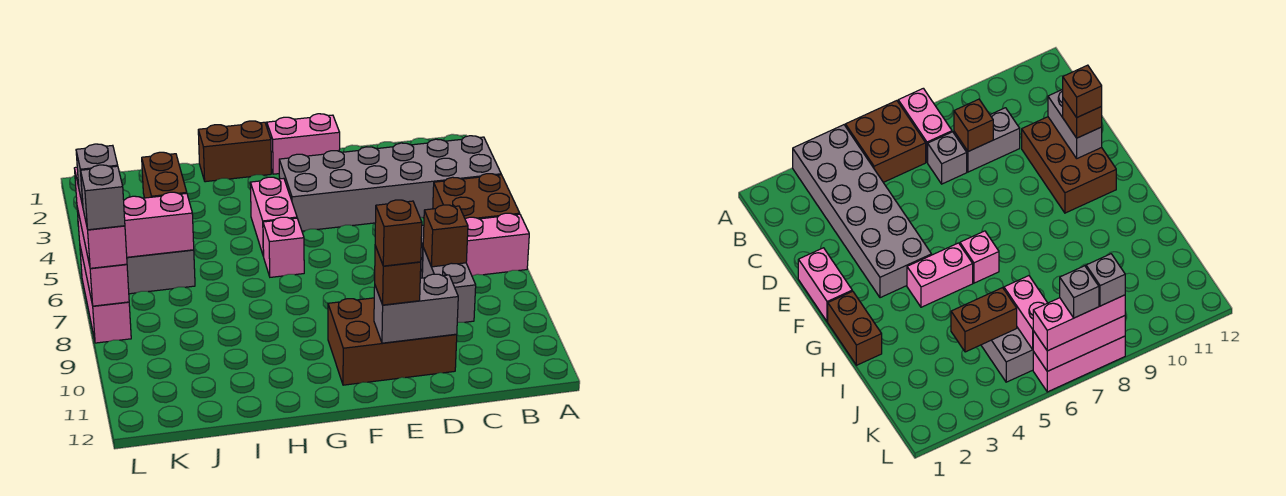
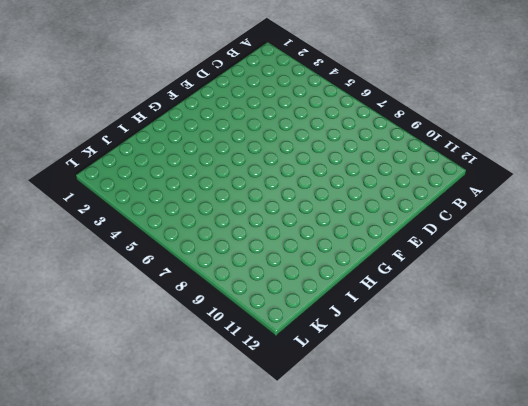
none -> grey brick A3:F4 level 1
none -> brown brick A5:B6 level 1
none -> pink brick A7:B7 level 1

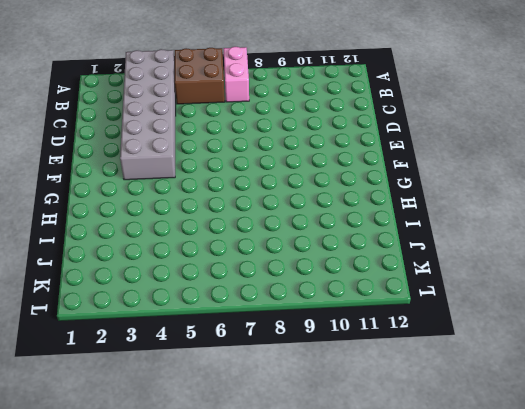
none -> grey brick C7 level 1
none -> grey brick C8:C9 level 1
none -> brown brick D10:F11 level 1

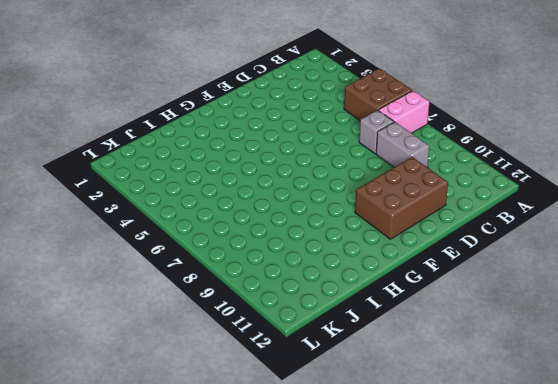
none -> grey brick A3:F4 level 1
none -> pink brick E1:F1 level 1
none -> brown brick G1:H1 level 1

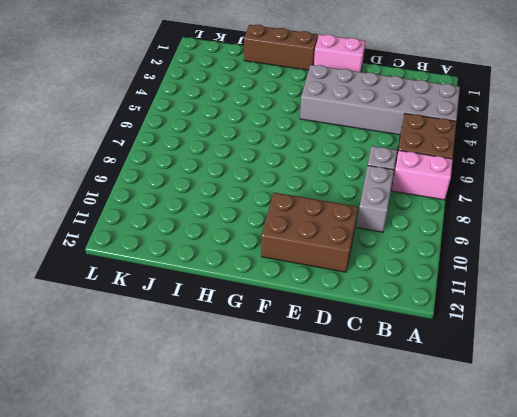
brown brick G1:I1 level 1 -> brown brick G1:H1 level 1
none -> pink brick G4:G5 level 1
none -> pink brick G6 level 1
none -> grey brick J5:K6 level 1

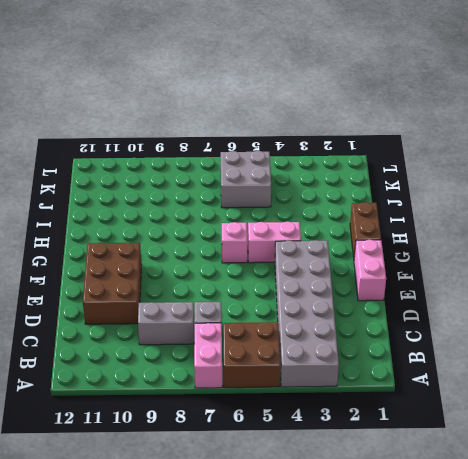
none -> pink brick L6:L8 level 1
none -> brown brick C8 level 2
none -> grey brick D11:E11 level 2

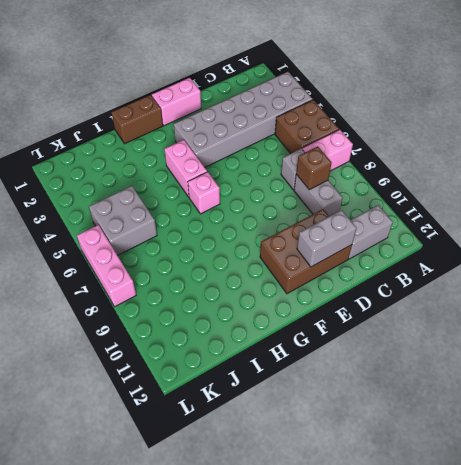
grey brick B11:C11 level 1 -> none
none -> brown brick J4:J5 level 2
none -> pink brick J6:K6 level 2
none -> pink brick L6:L8 level 2

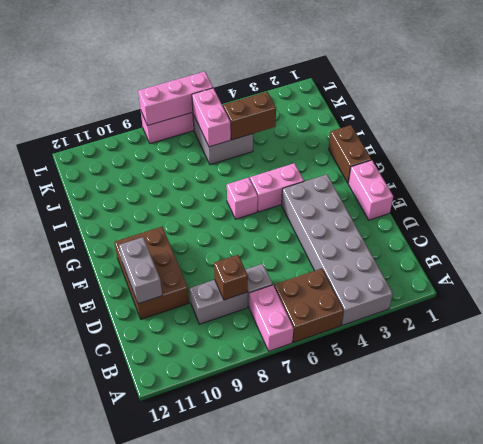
none -> brown brick E11 level 3
none -> pink brick L6:L8 level 3
none -> brown brick E11 level 4

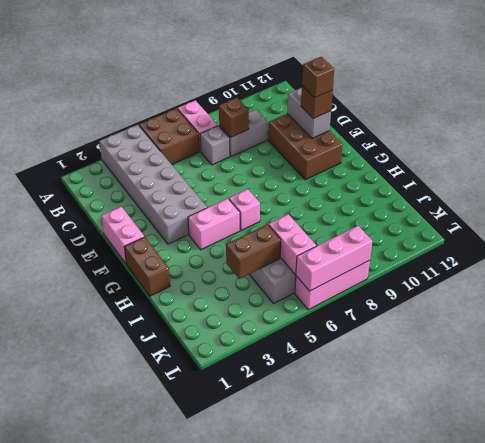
none -> pink brick L6:L8 level 3
none -> grey brick L7 level 4
none -> grey brick L8 level 4

